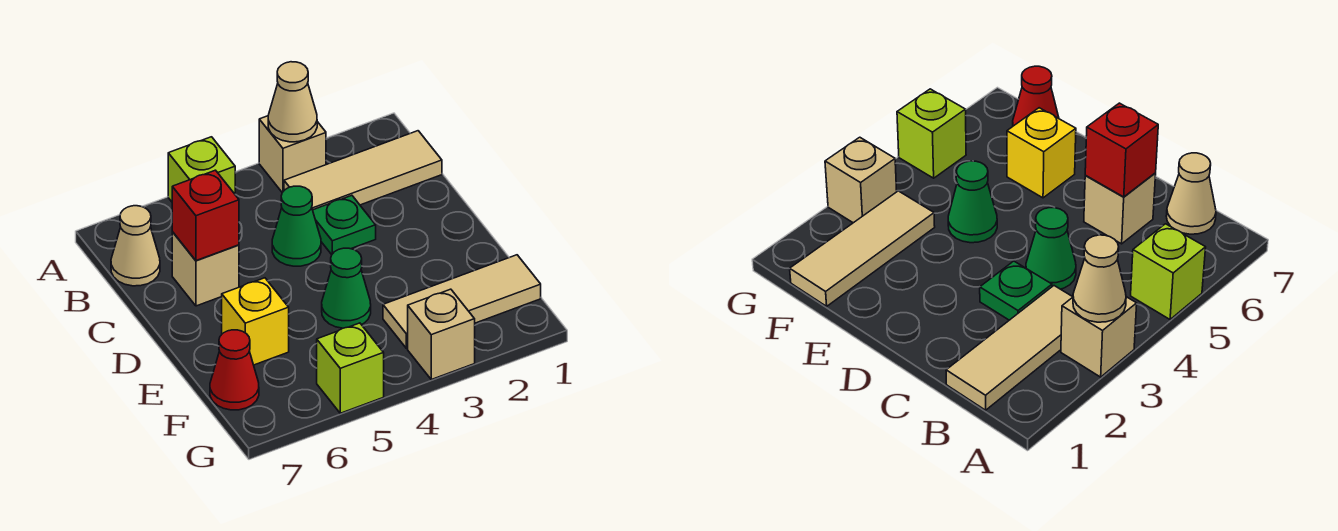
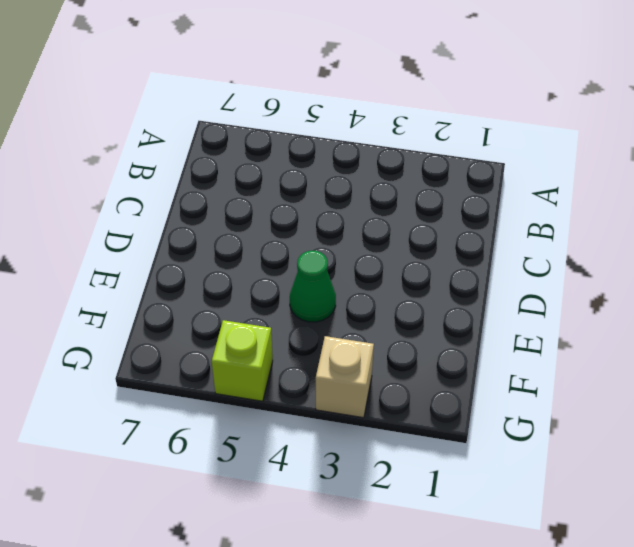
none -> tan brick A3 level 1
none -> lime brick A5 level 1
none -> tan tile B1:B3 level 1

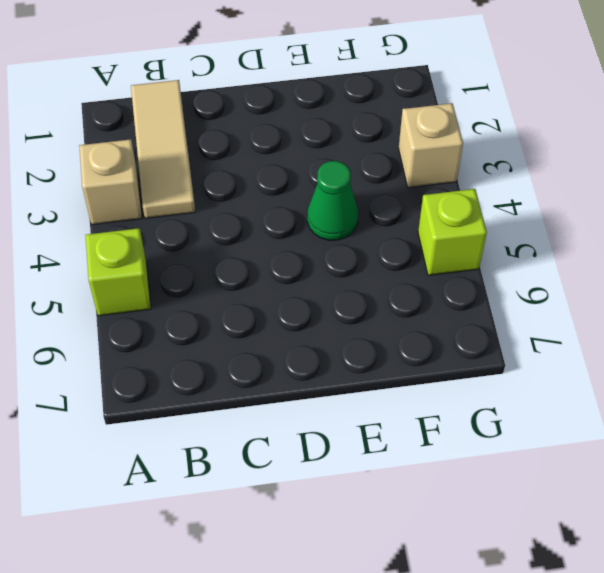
none -> tan cone B7 level 1
none -> green plate C3 level 1
none -> green cone C4 level 1

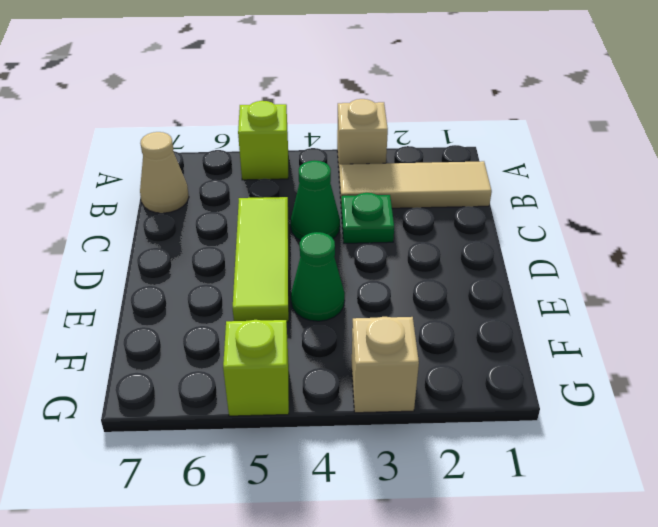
lime tile C5:E5 level 1 -> none
none -> tan brick C6 level 1
none -> yellow brick E6 level 1
none -> tan tile F1:F3 level 1

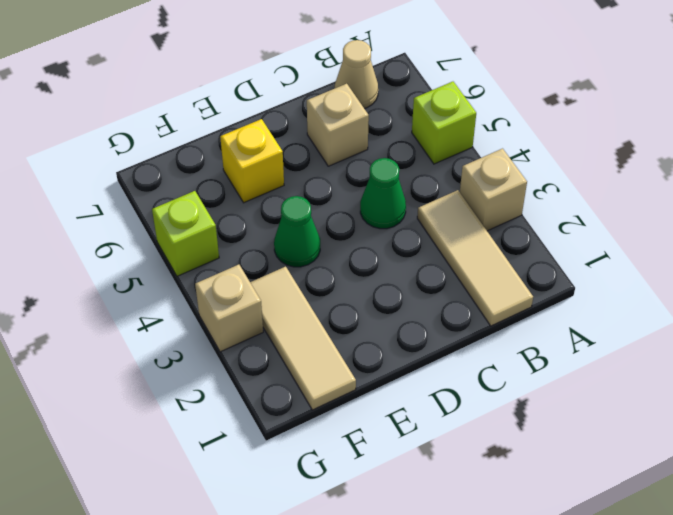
none -> green plate C3 level 1
none -> red cone F7 level 1
none -> tan cone A3 level 2

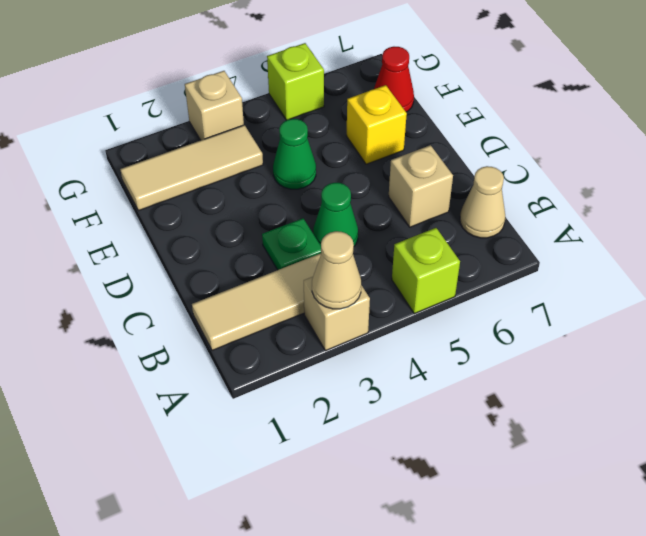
none -> red brick C6 level 2

